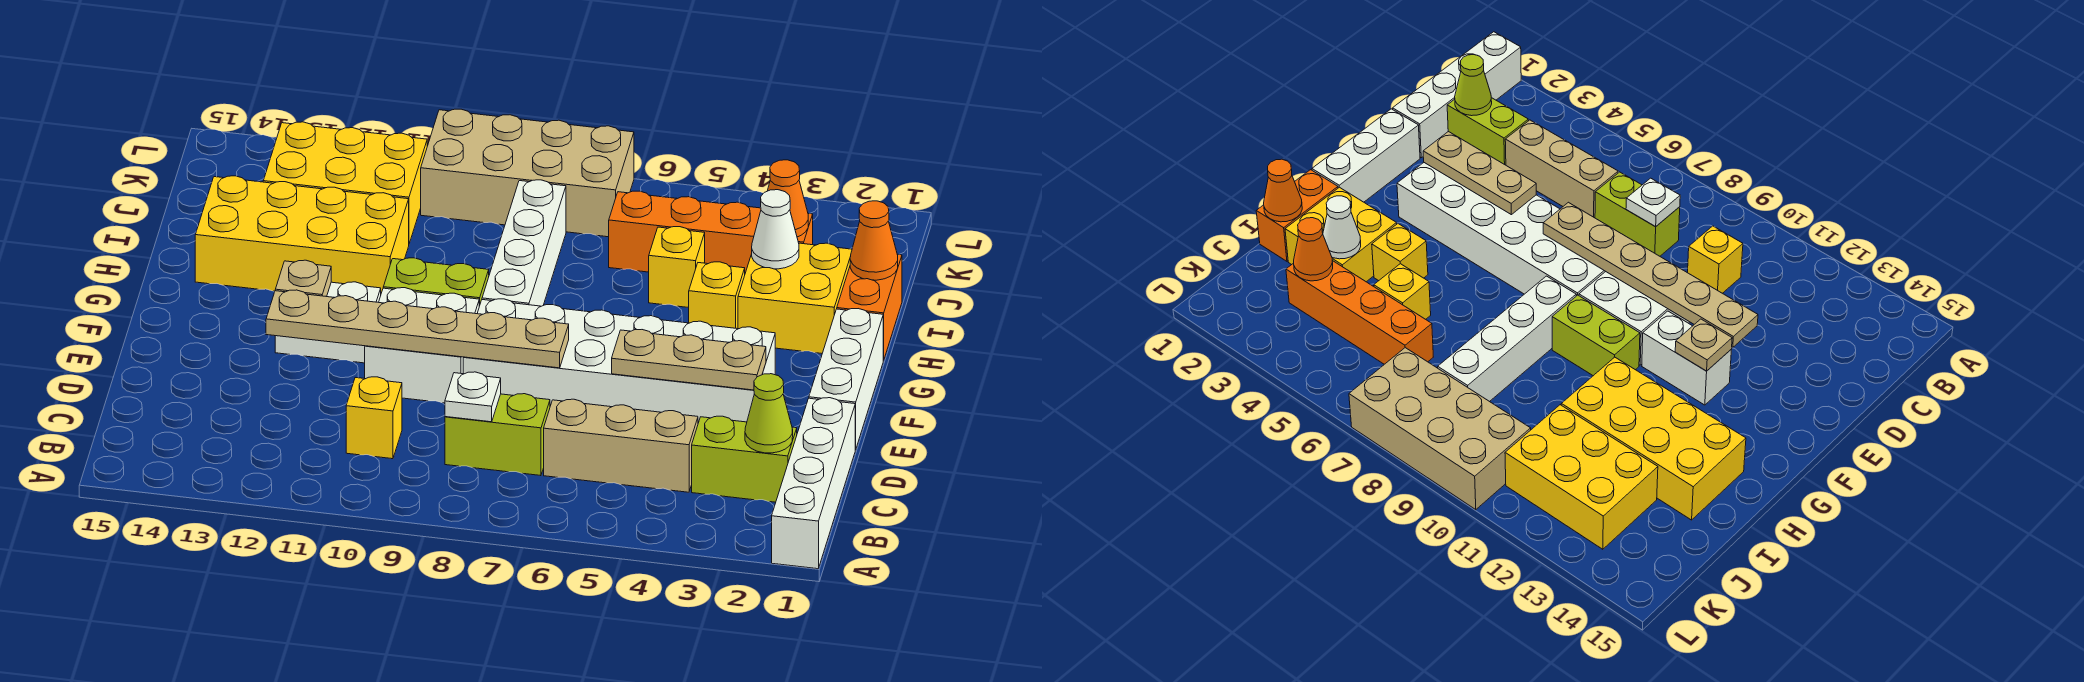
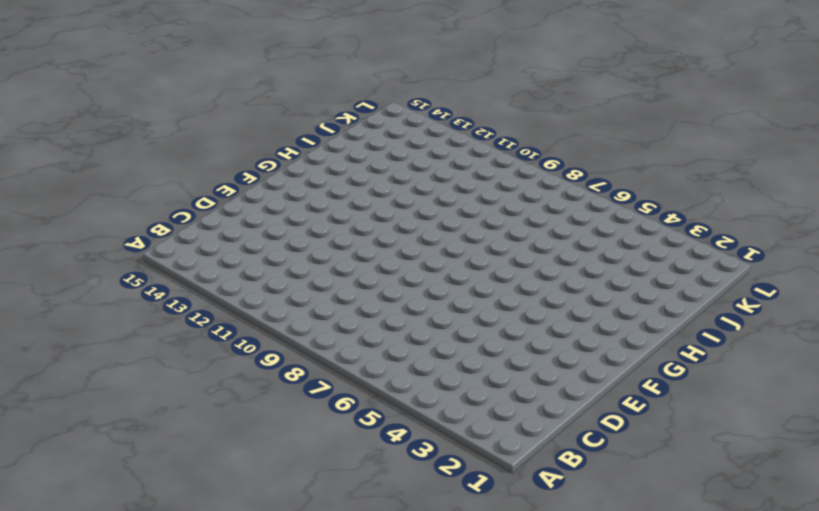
none -> white brick A1:D1 level 1
none -> lime brick C2:C3 level 1
none -> tan brick C4:C6 level 1

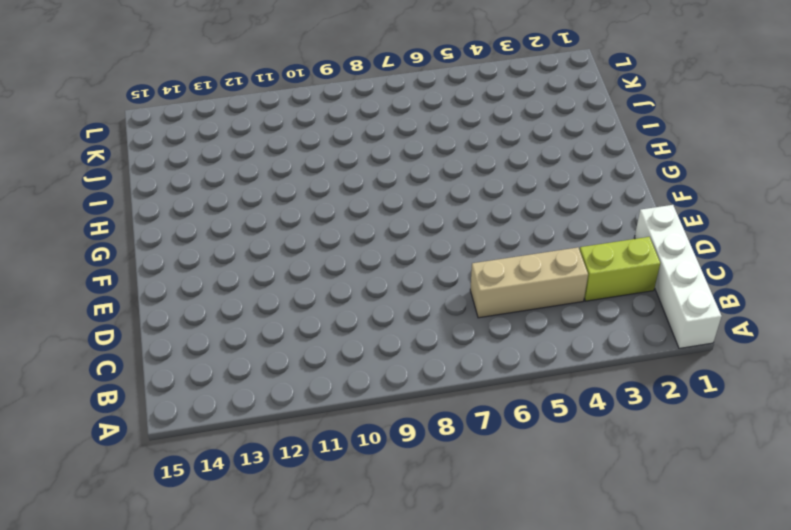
none -> lime brick C7:C8 level 1
none -> yellow brick C10 level 1
none -> white brick E1:G1 level 1

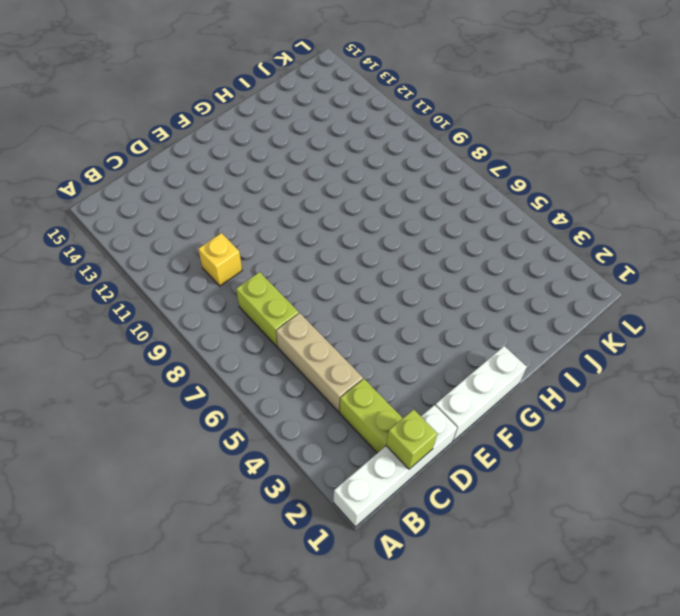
lime brick C1 level 2 -> none
none -> white brick E3:F8 level 1
none -> white brick E9:F10 level 1
none -> white brick F11:F12 level 1

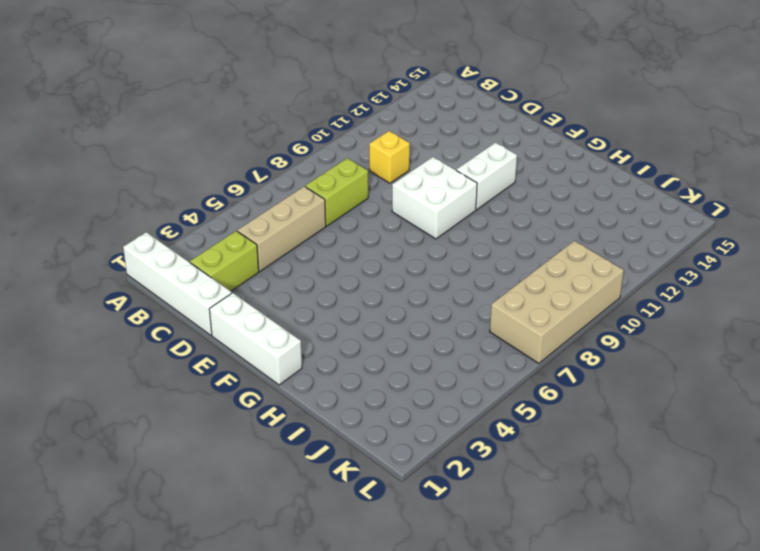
none -> white brick E3:F8 level 1
none -> white brick G8:J8 level 1
none -> lime brick G9:G10 level 1

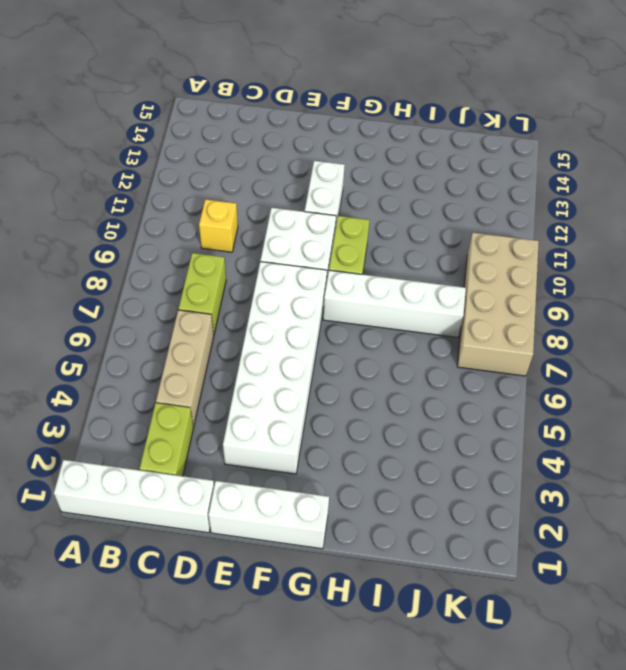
none -> orange brick H1:I1 level 1
none -> yellow brick H2:I3 level 1
none -> yellow brick H4 level 1

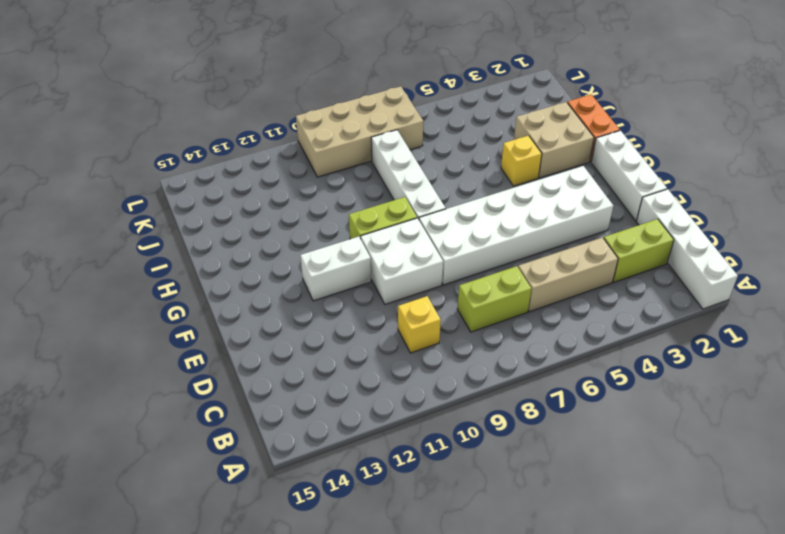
tan brick H2:I3 level 1 -> yellow brick H2:I3 level 1
none -> yellow brick H11:I14 level 1
none -> yellow brick I5 level 1
none -> orange brick J3:J6 level 1

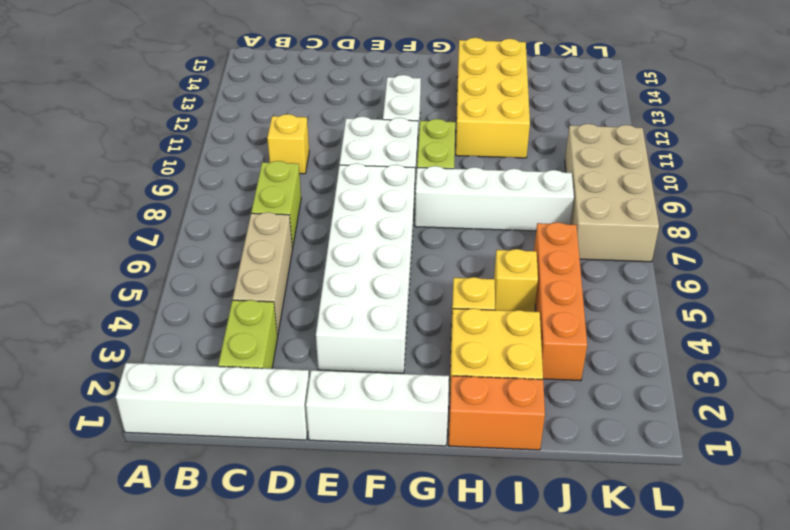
none -> yellow brick J11:K13 level 1
none -> lime cone C2 level 2
none -> white plate C8 level 2

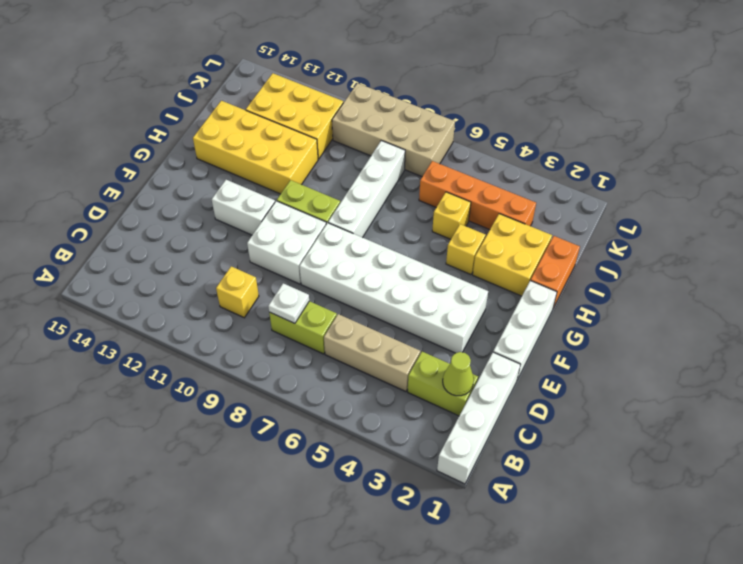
none -> tan plate E3:E5 level 2
none -> tan plate E7:E12 level 2
none -> tan plate F12 level 2

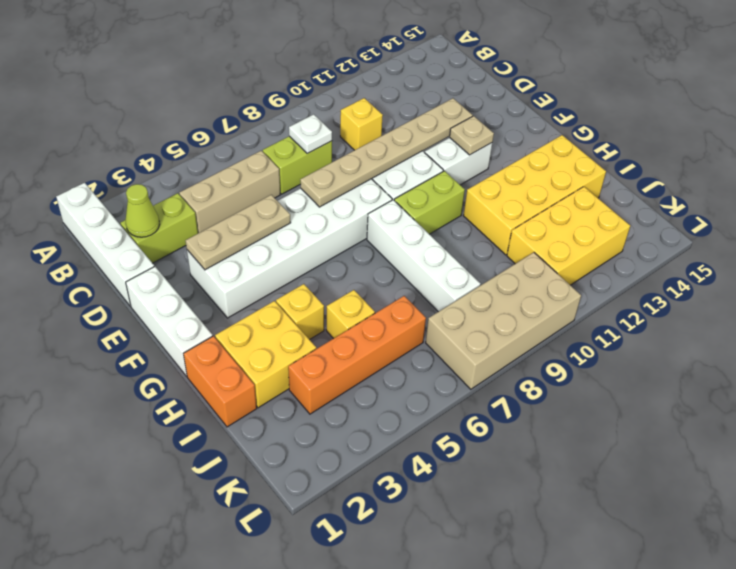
none -> orange cone I1 level 2
none -> white cone I3 level 2
none -> orange cone J3 level 2

